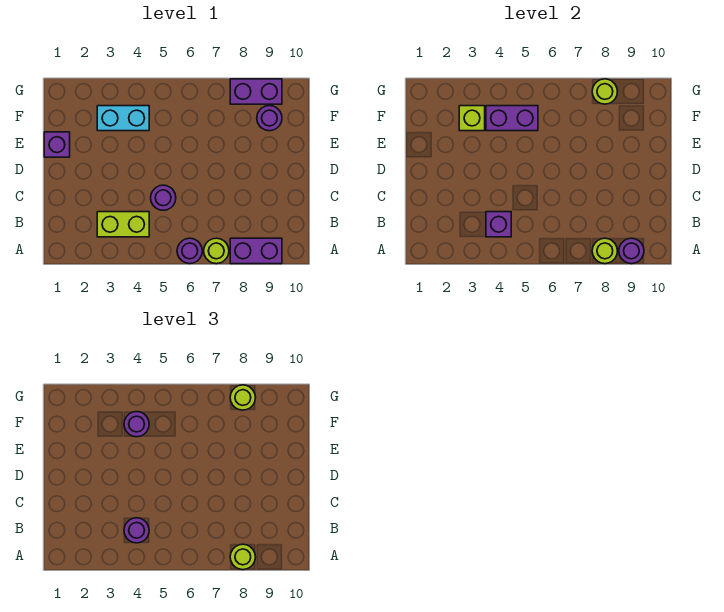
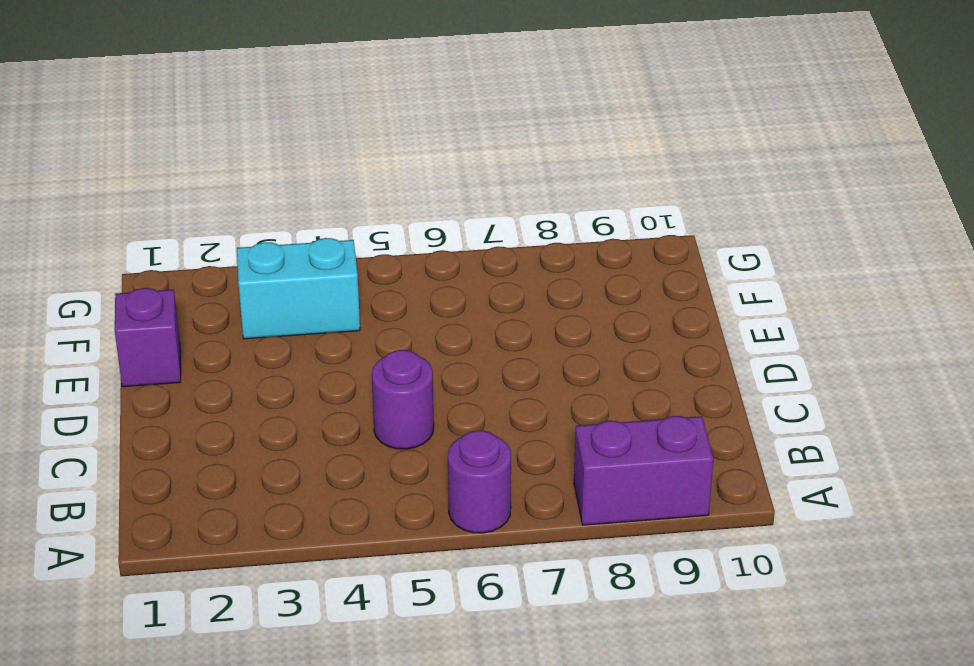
none -> lime round brick A7 level 1
none -> lime brick B3:B4 level 1
none -> purple round brick F9 level 1

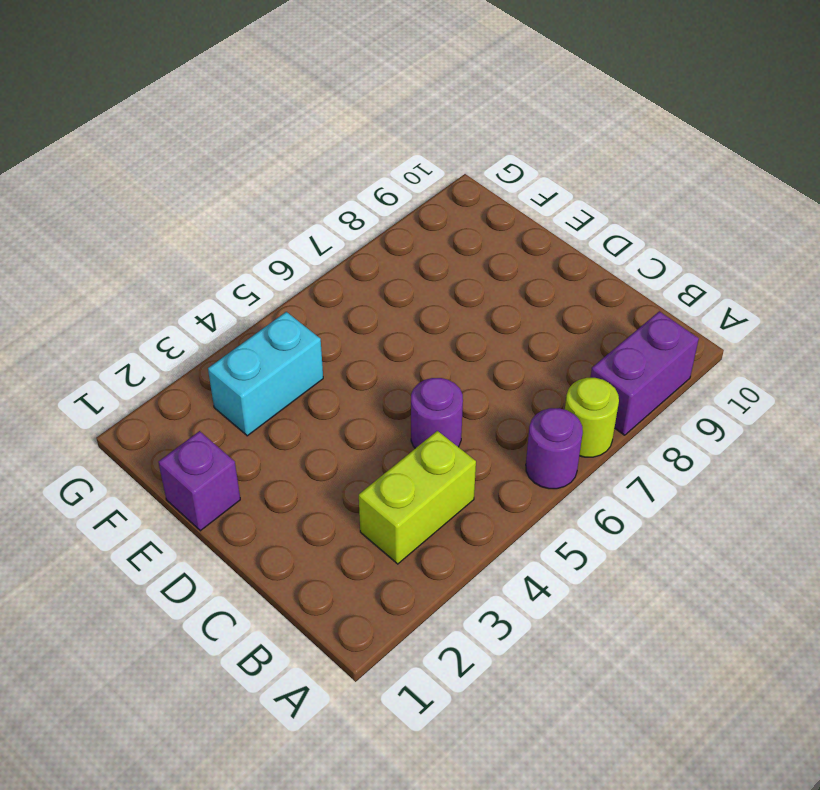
none -> purple round brick F9 level 1
none -> purple brick G8:G9 level 1
none -> lime round brick A8 level 2

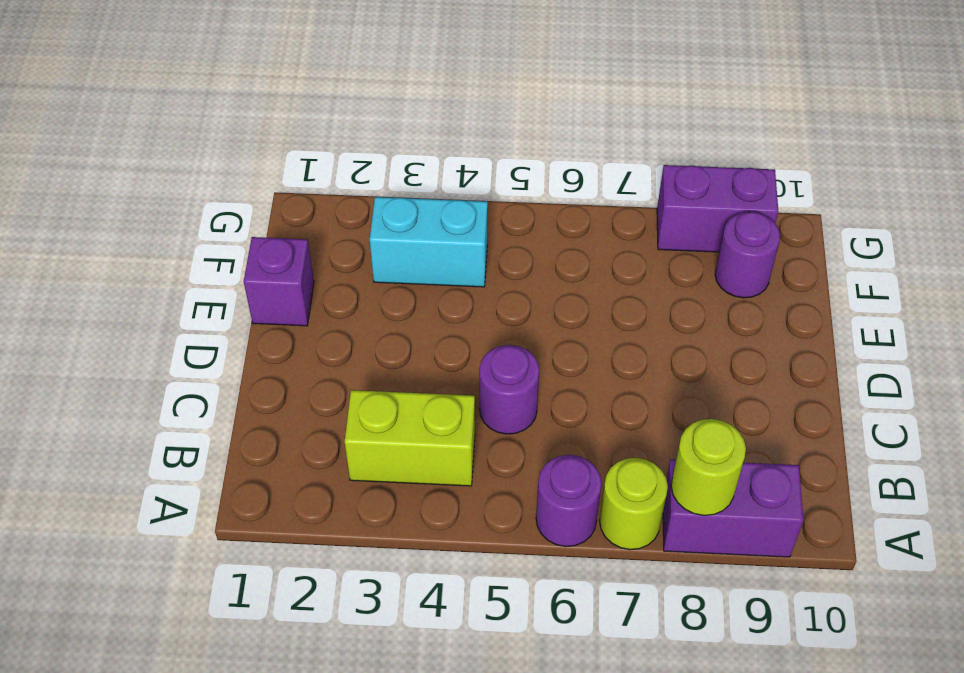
none -> purple round brick A9 level 2
none -> purple brick B4 level 2
none -> lime brick F3 level 2

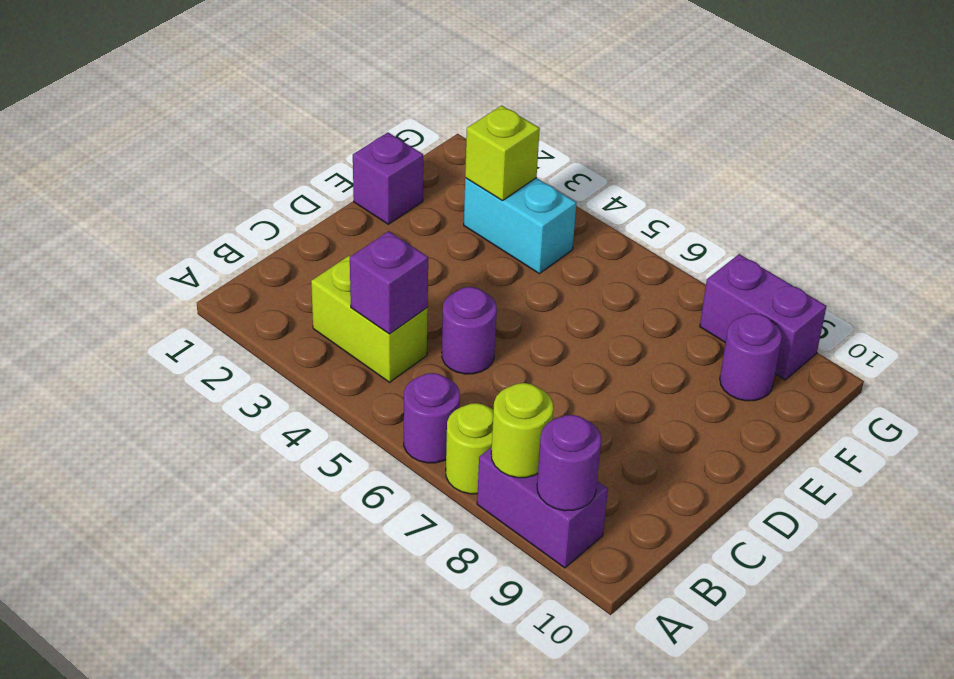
none -> purple brick F4:F5 level 2
none -> lime round brick G8 level 2
none -> lime round brick A8 level 3

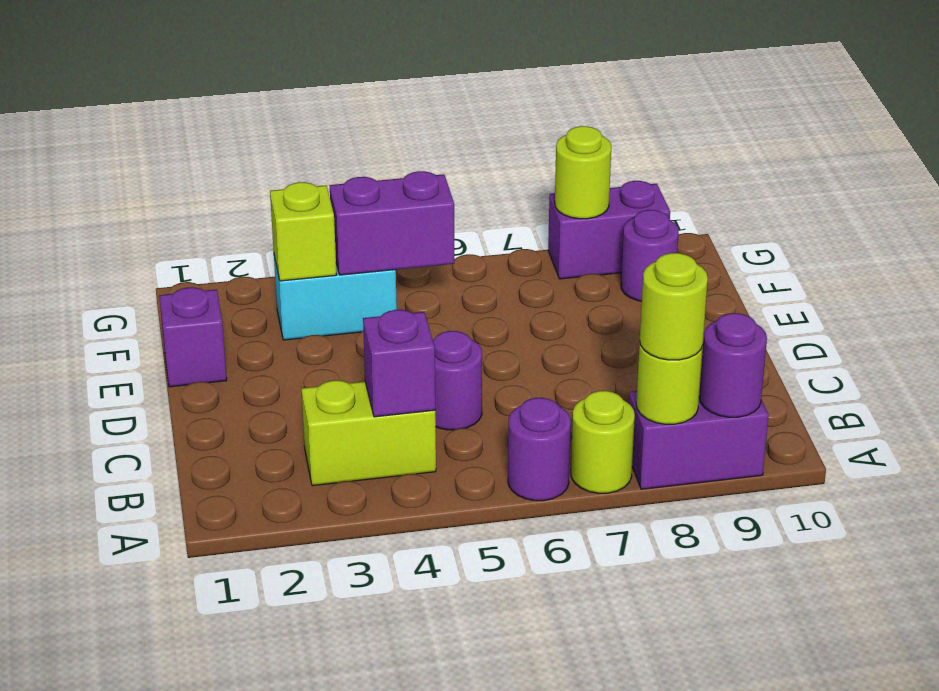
none -> purple round brick B4 level 3
none -> purple round brick F4 level 3
none -> lime round brick G8 level 3

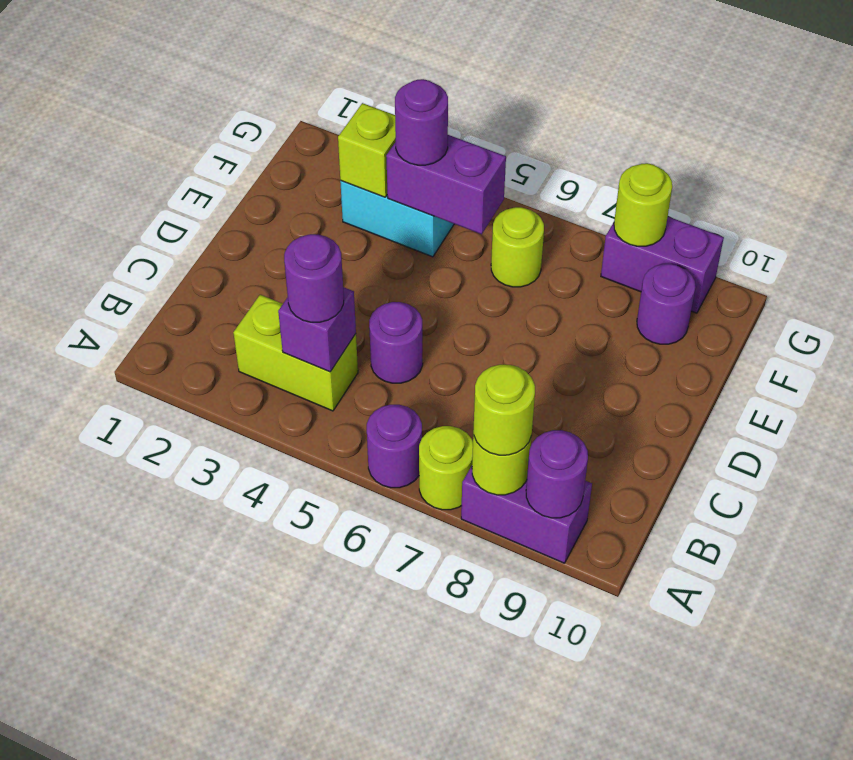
lime round brick F6 level 1 -> lime round brick G8 level 3
none -> purple brick E1 level 1

